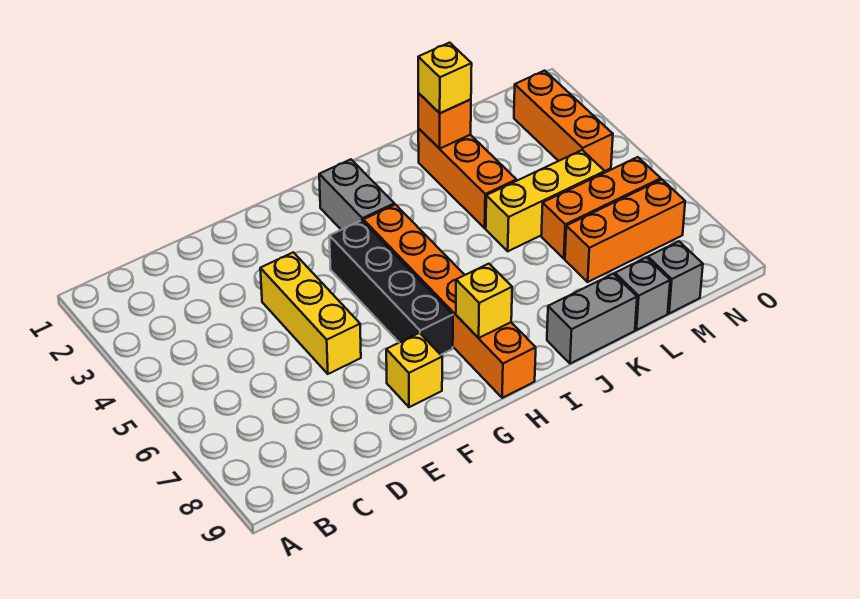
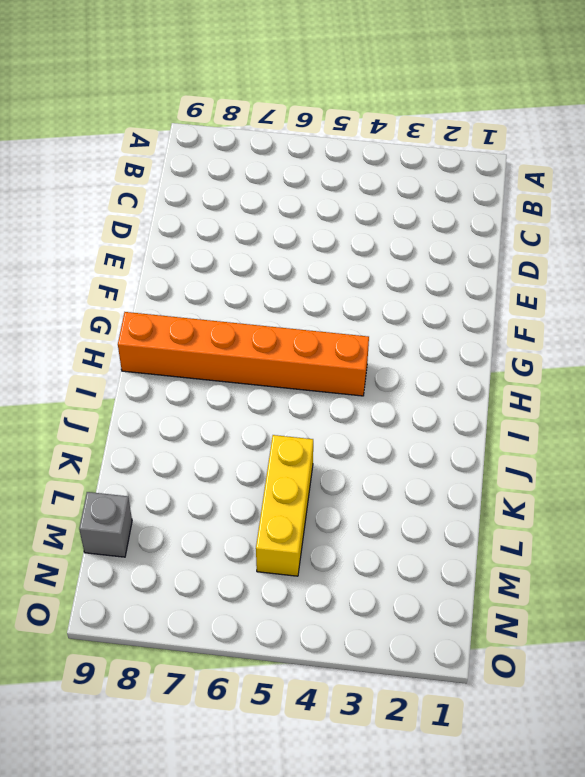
none -> yellow brick E4:E6 level 1
none -> yellow brick F8 level 1
none -> black brick G4:G7 level 1

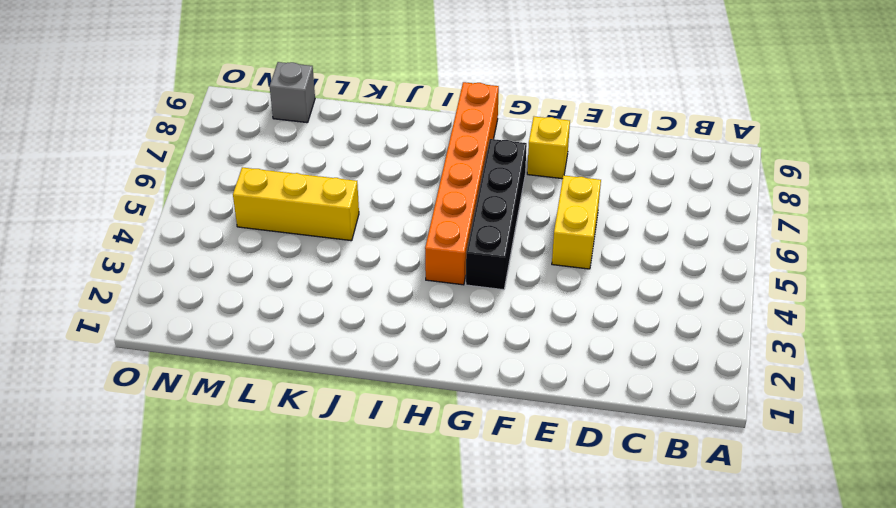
yellow brick E5:E6 level 1 -> yellow brick E4:E6 level 1
none -> grey brick H2:H3 level 1
none -> grey brick J9:K9 level 1
none -> orange brick K2:K4 level 1

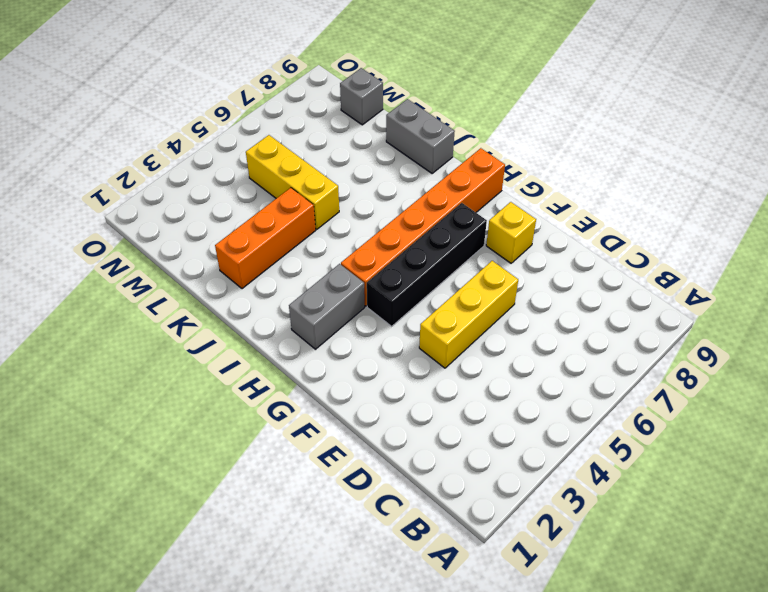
none -> orange brick L6:N6 level 1
none -> orange brick L7:N7 level 1
none -> grey brick L9 level 1

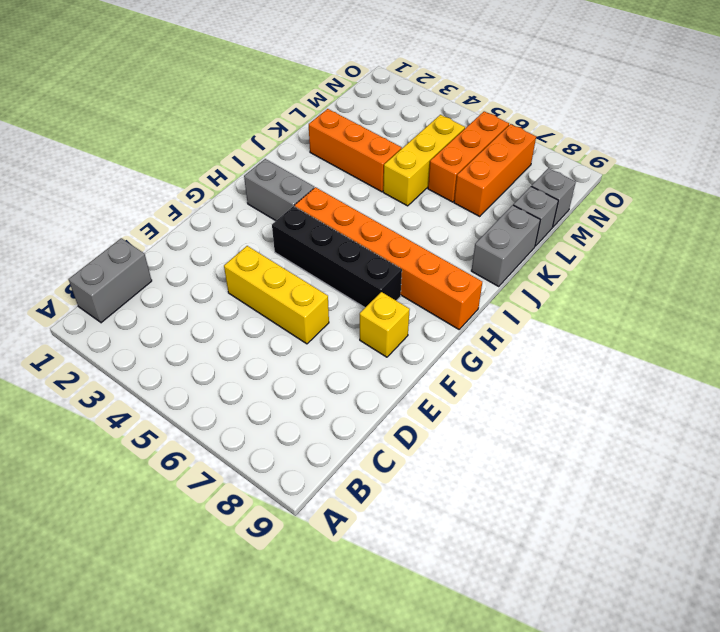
grey brick B1:C1 level 1 -> none
none -> orange brick N2:N4 level 1
none -> yellow brick H8 level 2
none -> orange brick K2 level 2

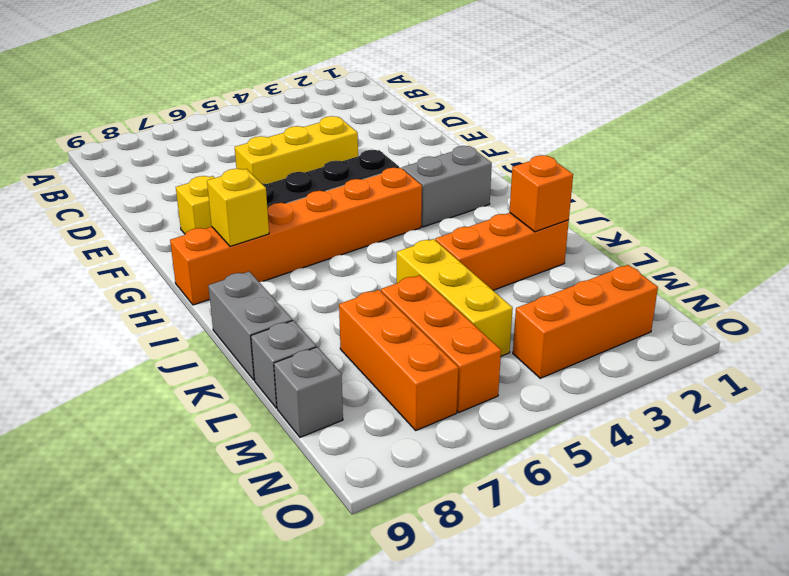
none -> yellow brick K2 level 3

